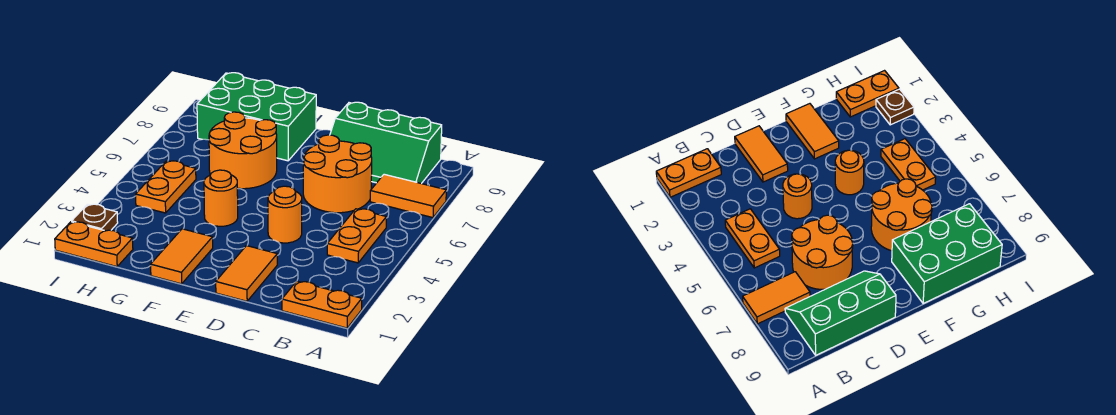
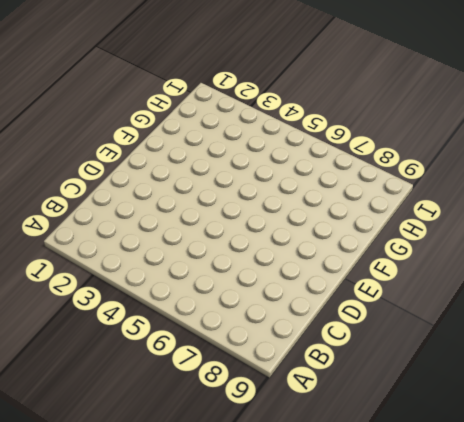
none -> orange plate A1:B1 level 1
none -> orange tile A7:B7 level 1
none -> orange plate B4:B5 level 1

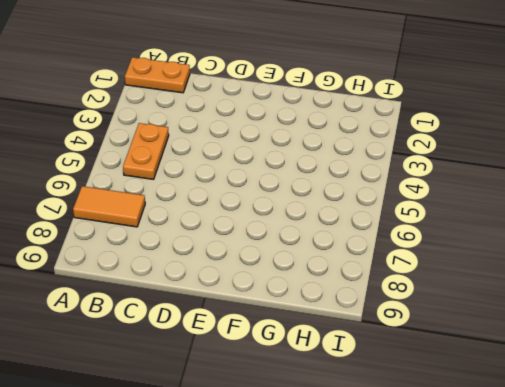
none -> green slope B8:D9 level 1 top 9
none -> orange round brick C6:D7 level 1
none -> orange tile D1:D2 level 1

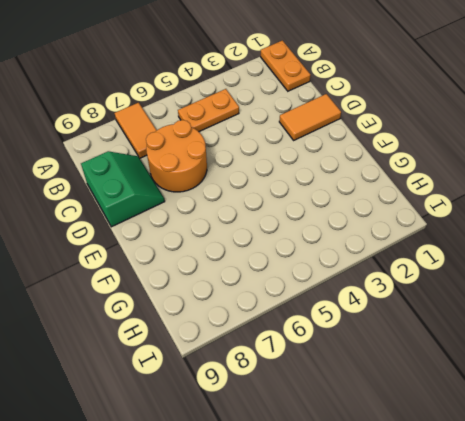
green slope C8:D9 level 1 top 9 -> green slope B8:D9 level 1 top 9
none -> orange round brick D4 level 1
none -> orange tile F1:F2 level 1
none -> orange round brick F4 level 1

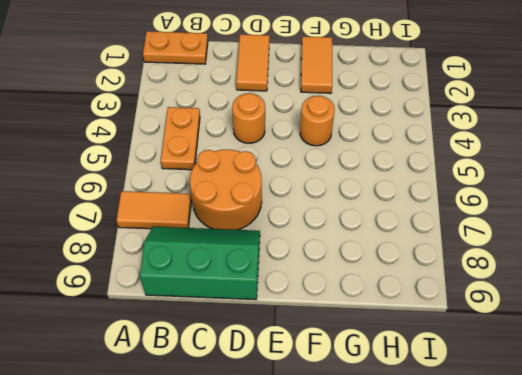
none -> orange round brick F6:G7 level 1
none -> green brick F8:H9 level 1
none -> orange plate H1:I1 level 1

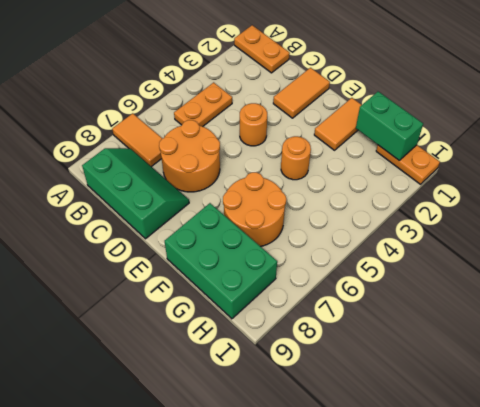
green brick G1:H1 level 2 -> none
none -> orange plate H4:H5 level 1
none -> brown plate I2 level 1

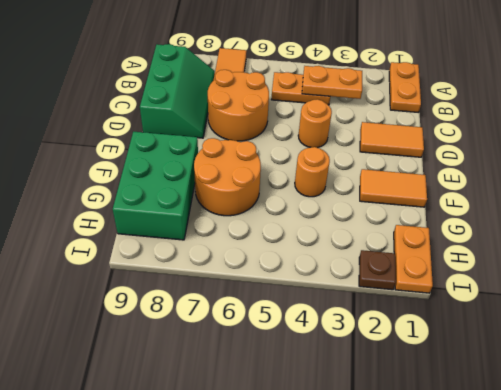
orange plate B3:B4 level 2 -> orange plate H4:H5 level 1

